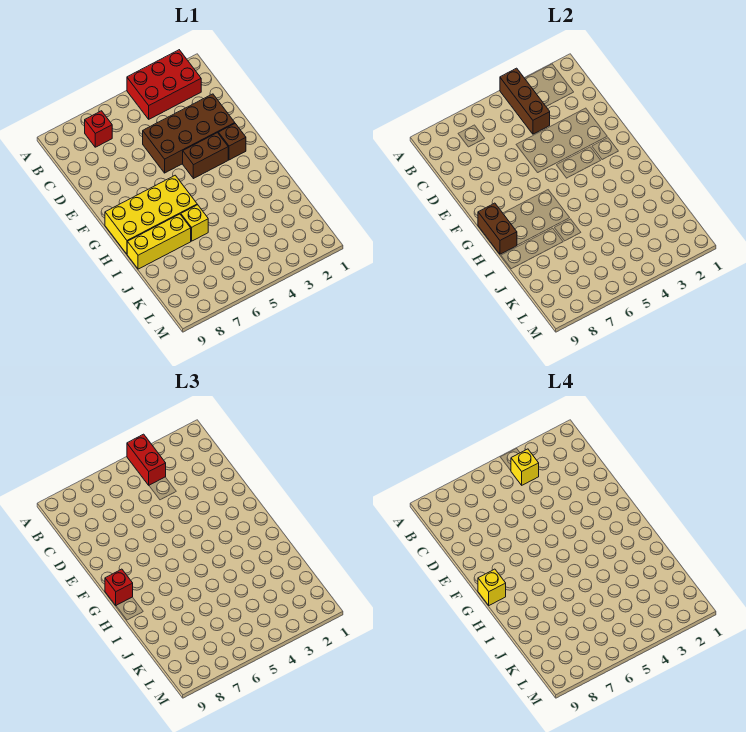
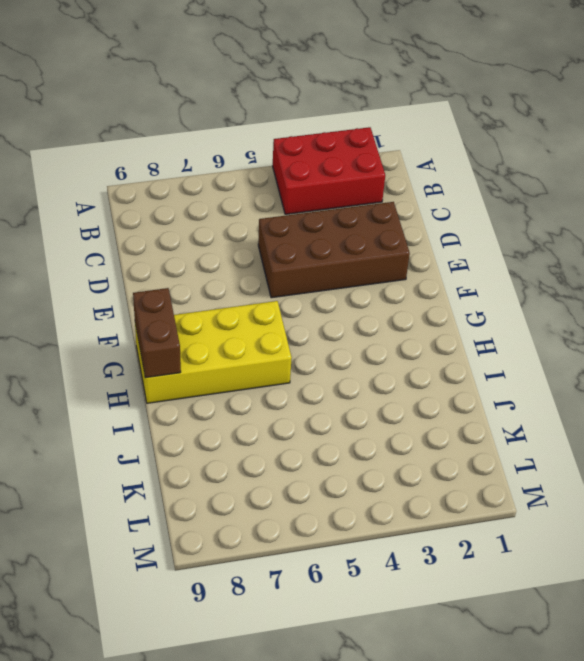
none -> red brick B7 level 1
none -> brown brick F2 level 1
none -> brown brick F3:F4 level 1

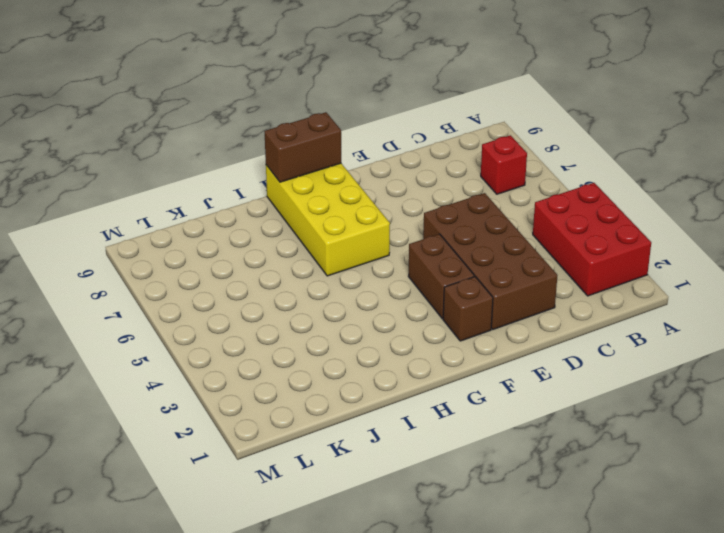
none -> yellow brick I6 level 1
none -> yellow brick I7:I9 level 1
none -> brown brick A4:C4 level 2

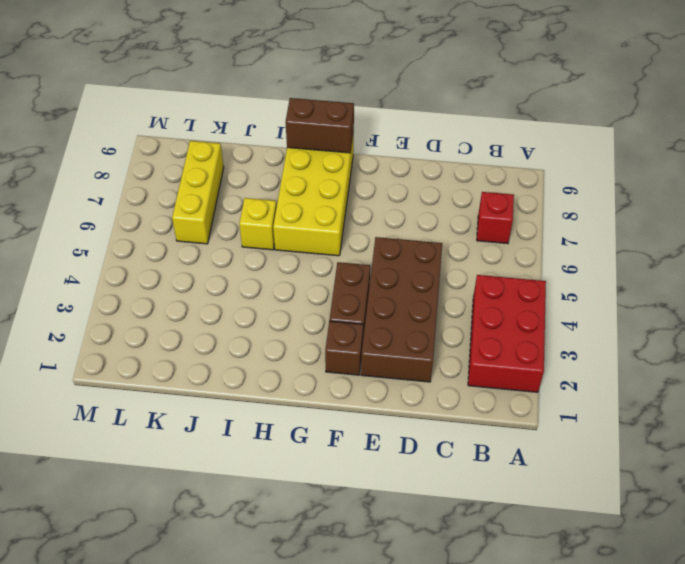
yellow brick K6:K8 level 1 -> yellow brick I7:I9 level 1
none -> brown brick A4:C4 level 2
none -> red brick A4:B4 level 3
none -> red brick G9 level 3

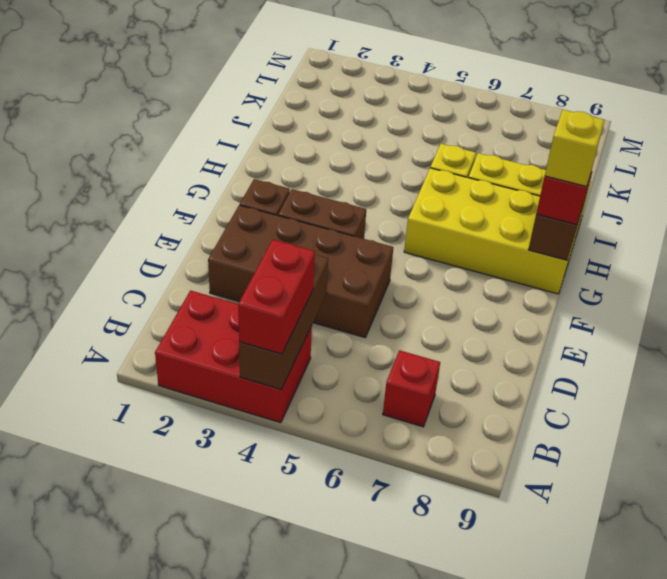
none -> yellow brick B4 level 4

